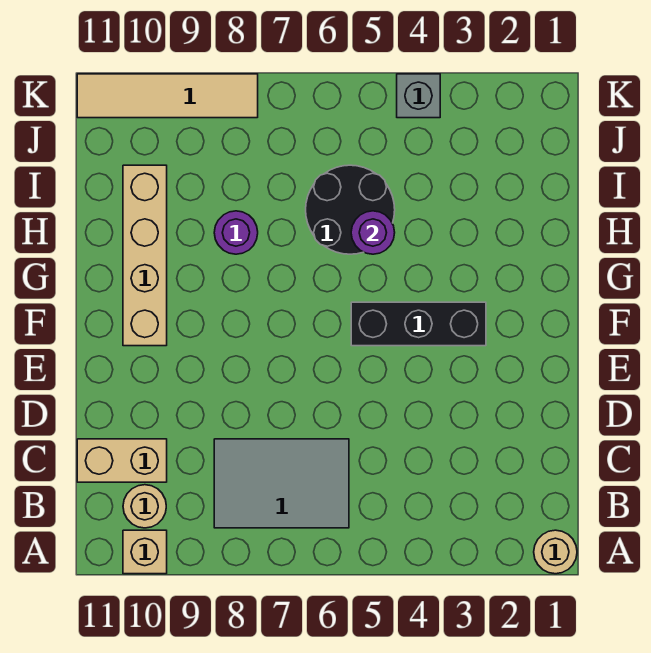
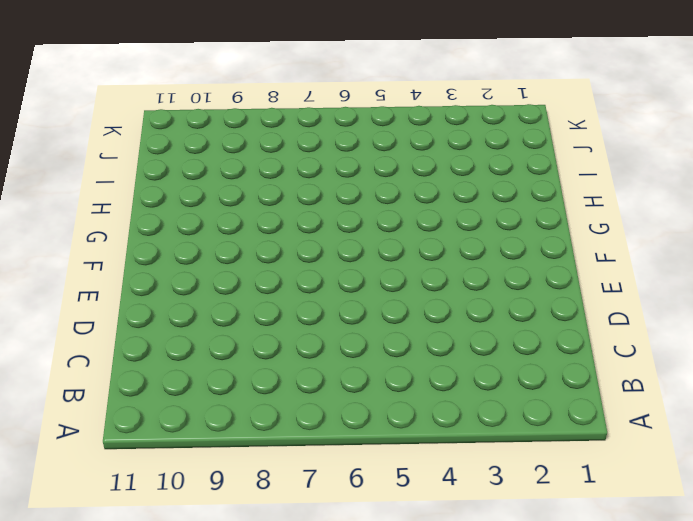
none -> tan round brick A1 level 1
none -> tan brick A10 level 1
none -> grey tile B6:C8 level 1

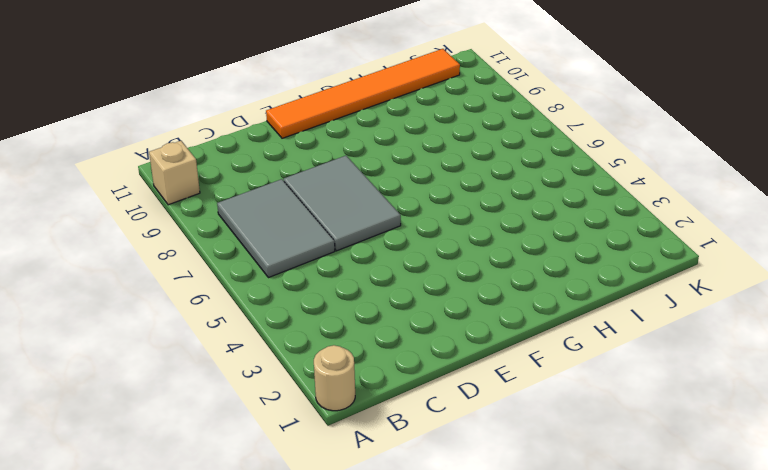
grey tile D6:E8 level 1 -> none
orange tile E11:J11 level 1 -> none
none -> tan round brick B10 level 1
none -> tan brick C10:C11 level 1
none -> black brick F3:F5 level 1

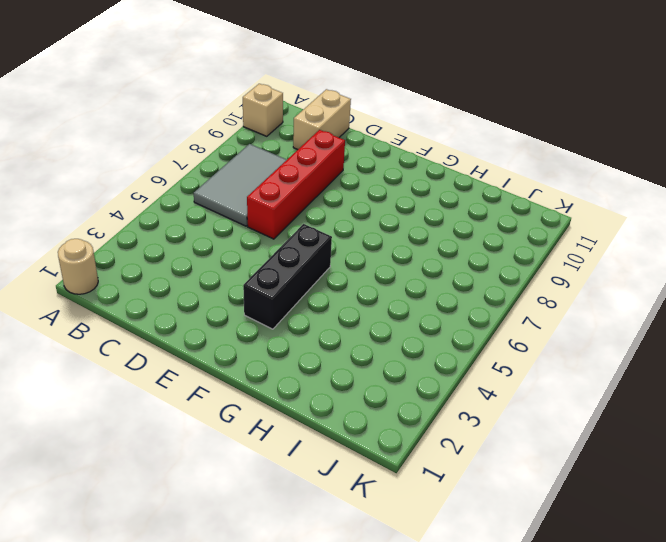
red brick D6:D9 level 1 -> none
none -> tan round brick B10 level 1
none -> tan brick F10:I10 level 1
none -> black round brick H5:I6 level 1

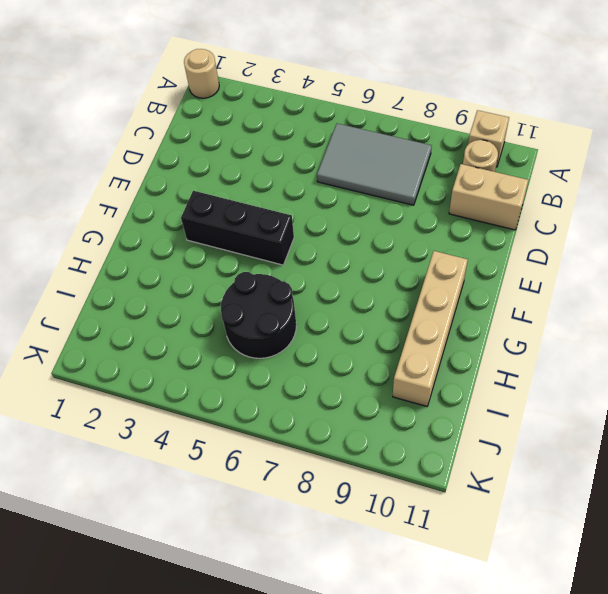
none -> purple round brick H8 level 1
none -> grey brick K4 level 1
none -> tan tile K8:K11 level 1

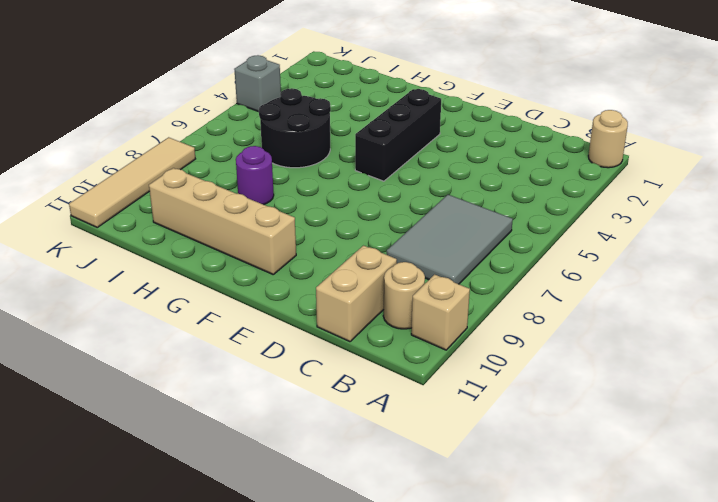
none -> purple round brick H5 level 2

